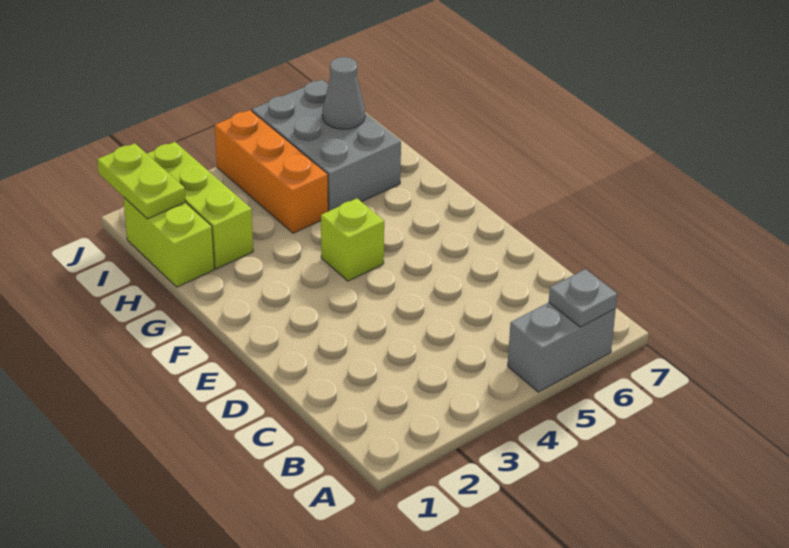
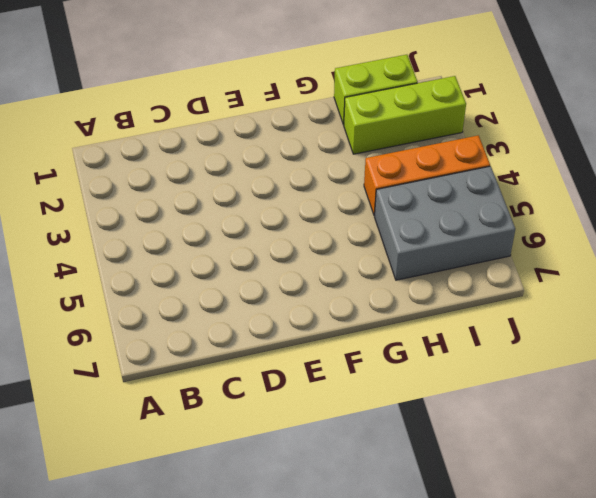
none -> grey brick A5:A6 level 1
none -> lime brick F4 level 1

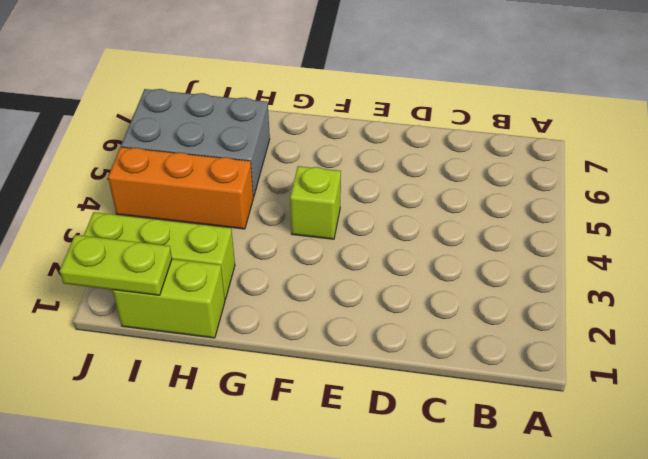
none -> grey brick A5:A6 level 1
none -> grey plate A6 level 2

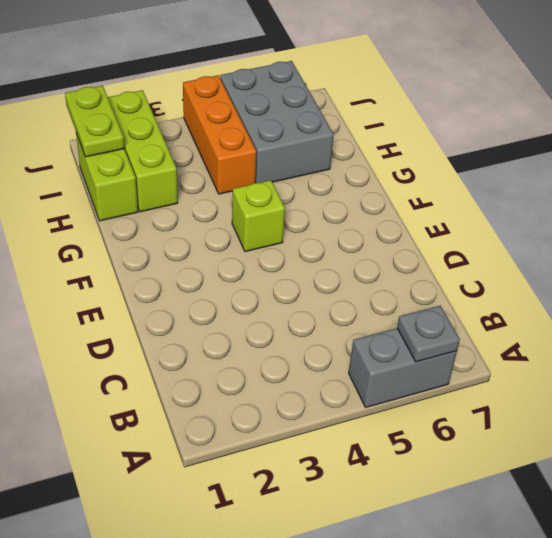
none -> grey cone I6 level 2

